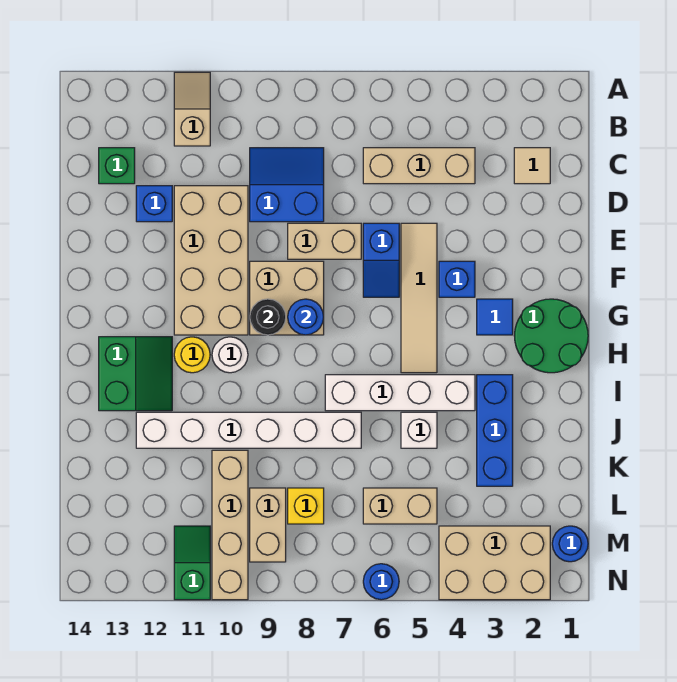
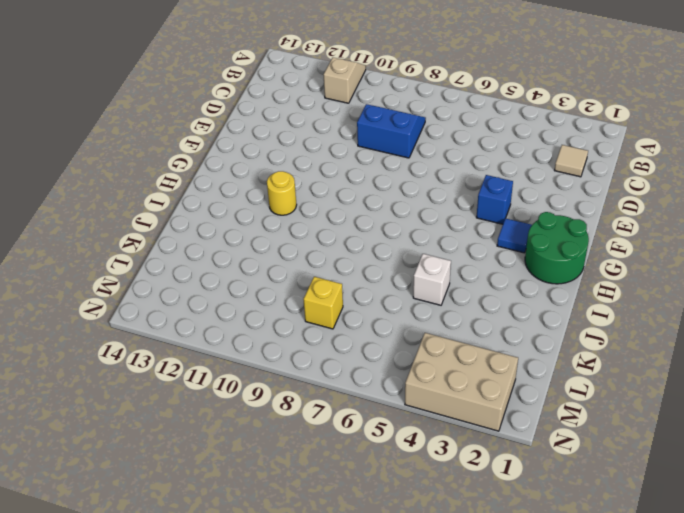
none -> tan brick C4:C6 level 1
none -> green brick C13 level 1
none -> tan brick D10:G11 level 1
none -> blue brick D12 level 1

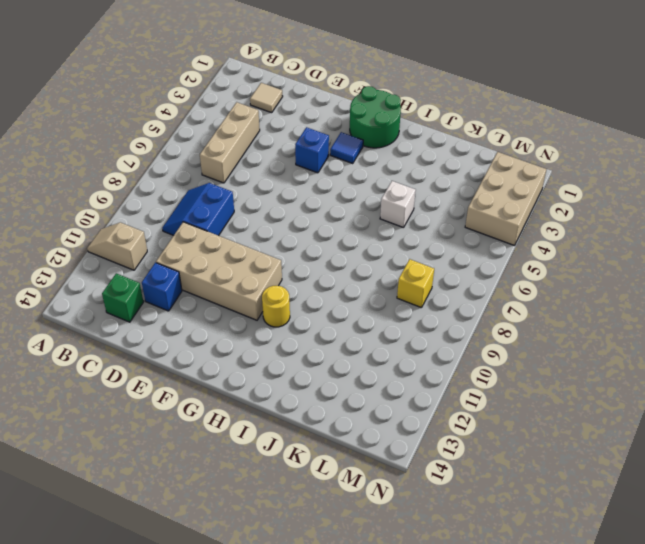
none -> tan tile E5:H5 level 1
none -> blue slope E6:F6 level 1 top E
none -> tan brick E7:E8 level 1
none -> tan brick F8:G9 level 1

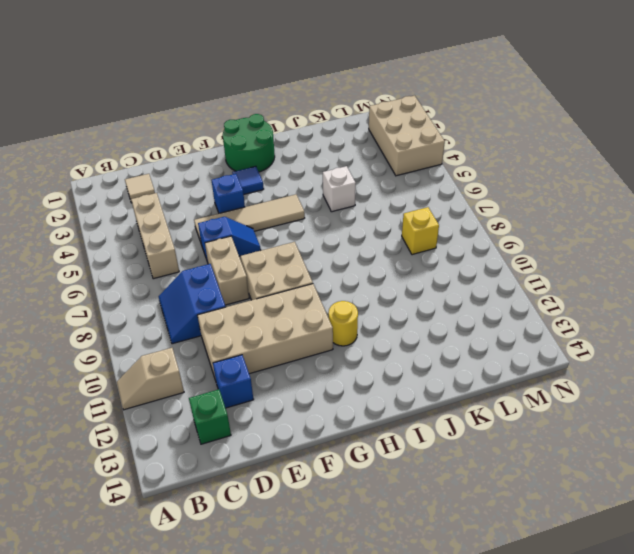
none -> white round brick H10 level 1
none -> green slope H12:I13 level 1 top 13
none -> blue brick I3:K3 level 1
none -> white brick I4:I7 level 1

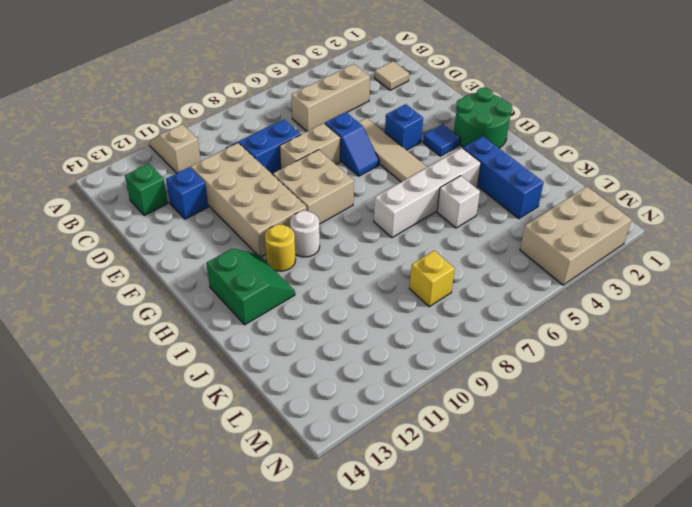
none -> white brick J7:J12 level 1
none -> tan brick K10:N10 level 1
none -> tan brick L5:L6 level 1
none -> tan brick L9:M9 level 1

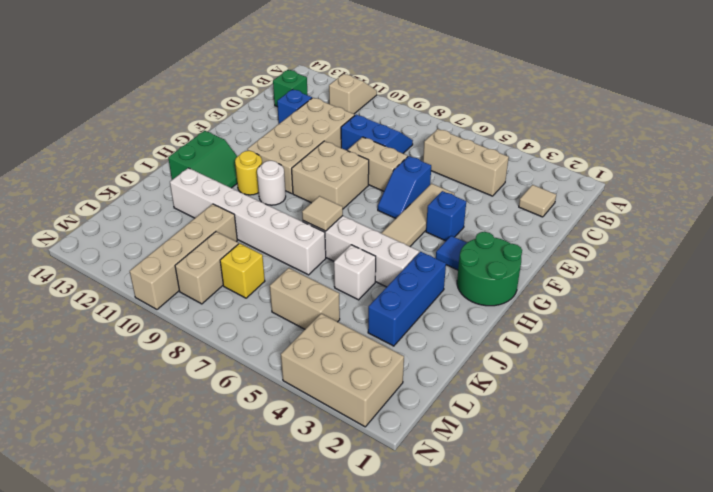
tan tile I7 level 2 -> none
none -> blue round brick M1 level 1
none -> green slope M11:N11 level 1 top N
none -> blue round brick N6 level 1
none -> blue round brick G8 level 2

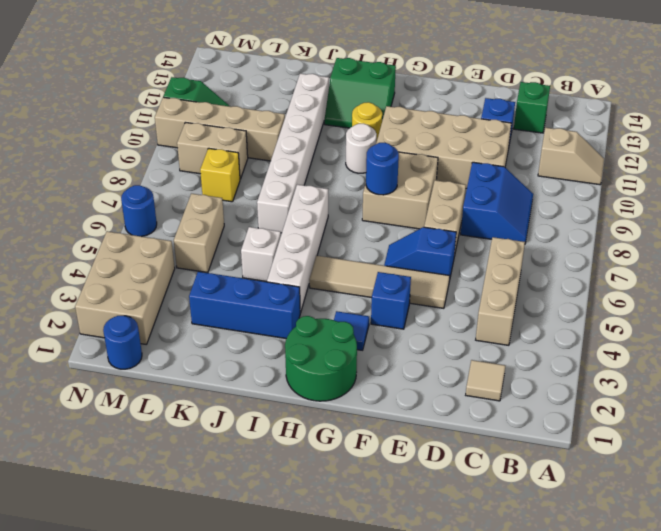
none -> black round brick G9 level 2

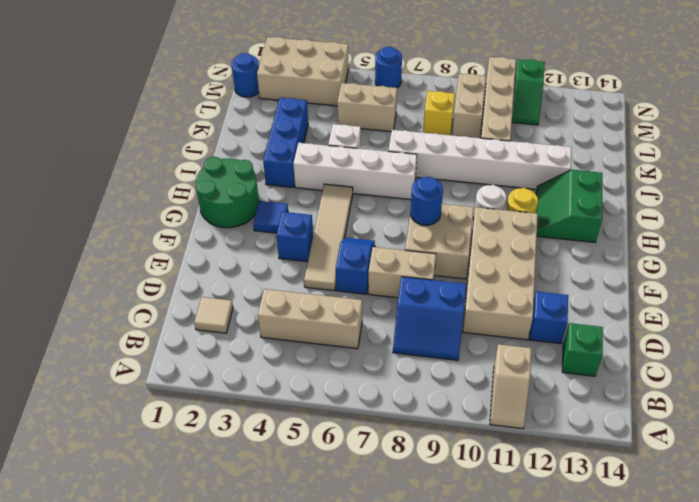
none -> black round brick G9 level 2

